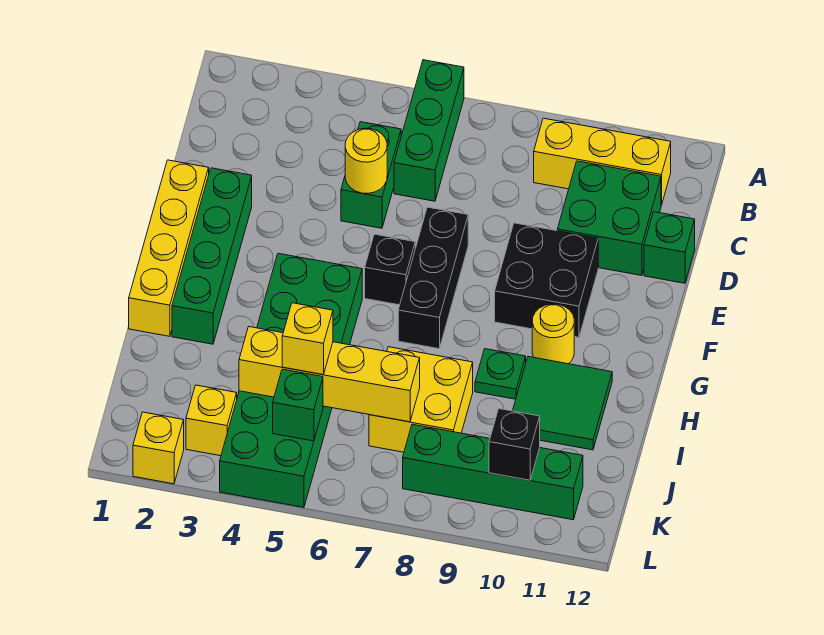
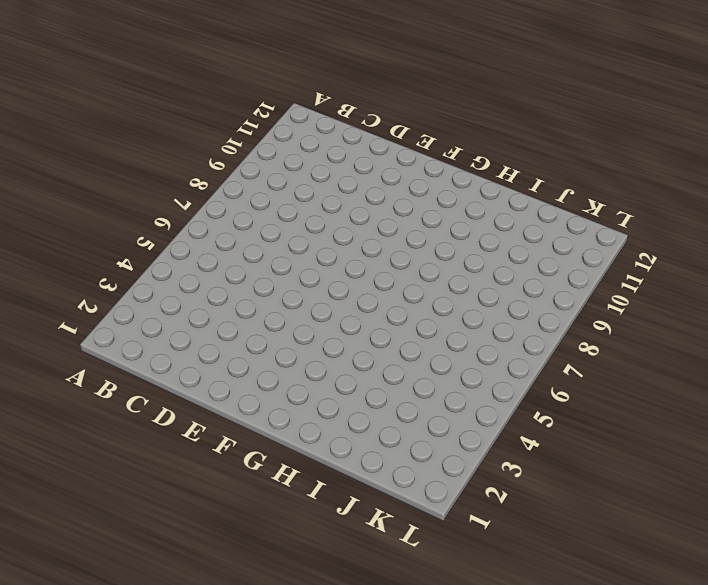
none -> green brick A6:C6 level 1
none -> yellow brick B9:B11 level 1
none -> green brick C5:D5 level 1

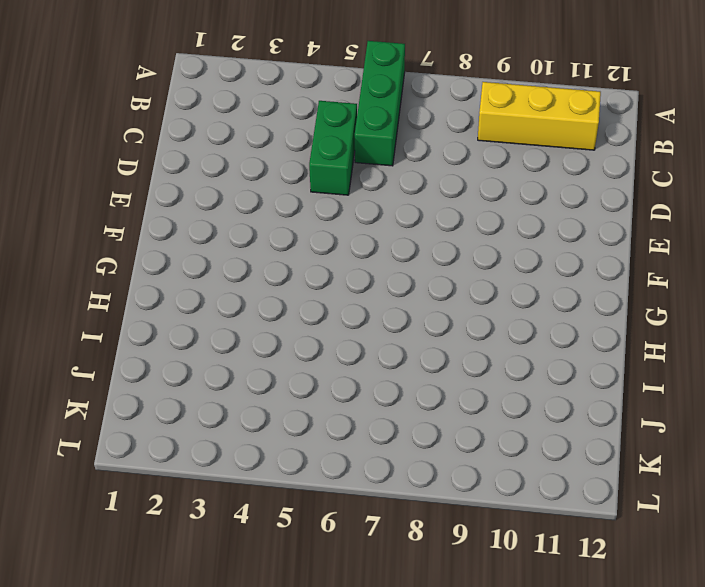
none -> green brick C10:D11 level 1
none -> green brick D12 level 1
none -> yellow brick E1:H1 level 1

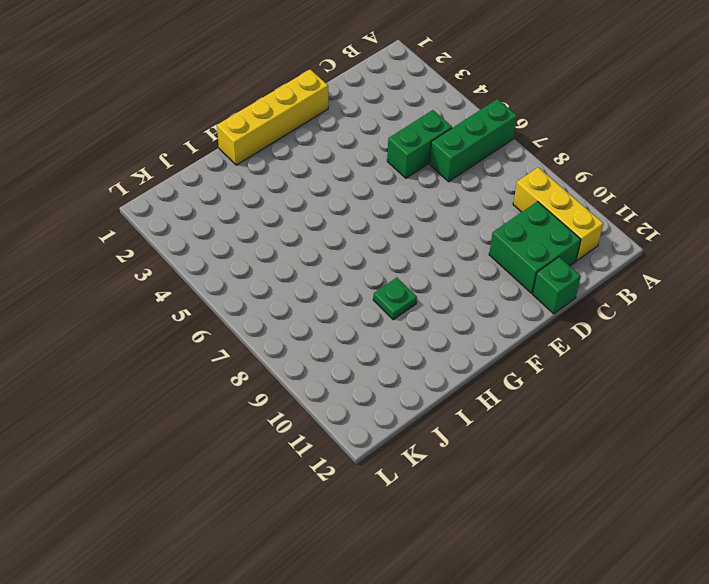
none -> green brick E2:H2 level 1
none -> black brick E7:G7 level 1
none -> black brick E9:F10 level 1

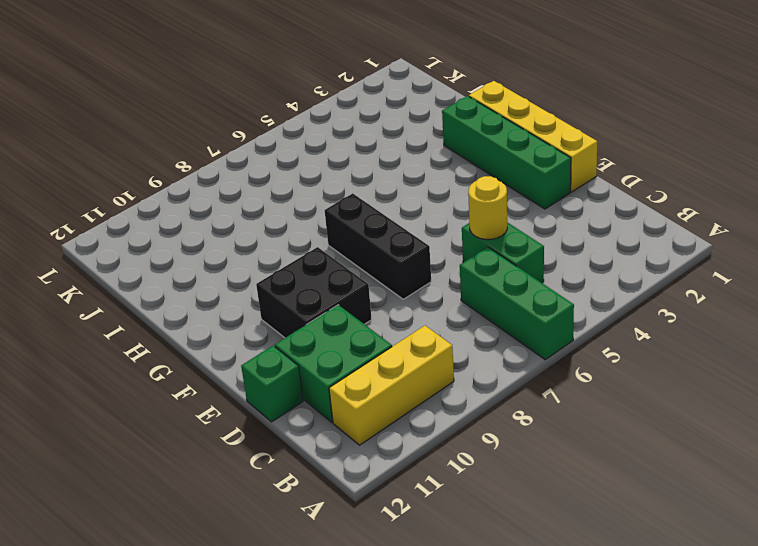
none -> black brick F6 level 1
none -> green brick G4:L5 level 1
none -> yellow round brick G10 level 1

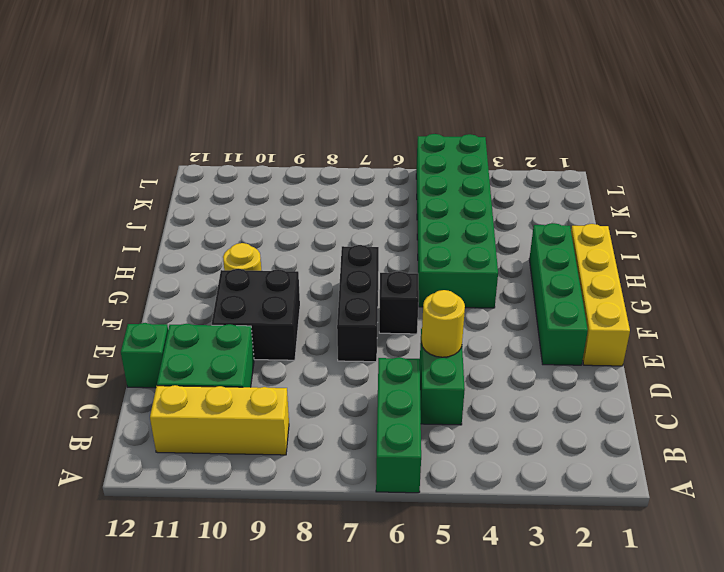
none -> green plate H9 level 1
none -> green tile H10:I11 level 1
none -> yellow brick I7:J8 level 1

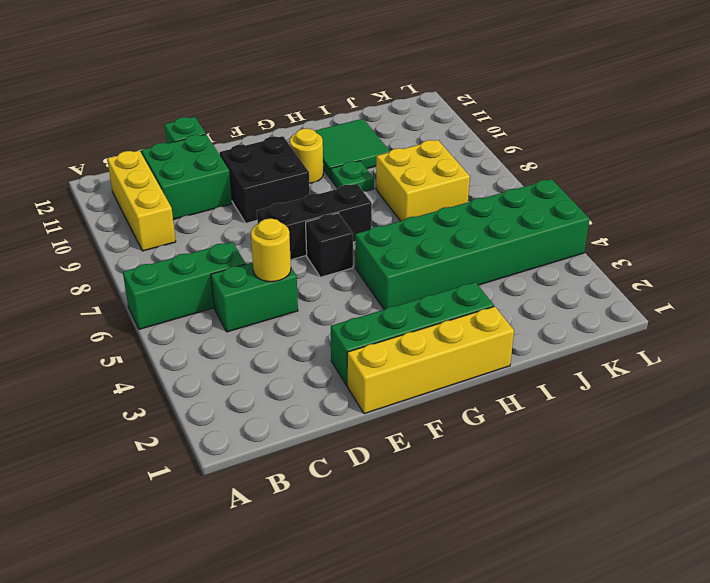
none -> yellow brick K3 level 1
none -> green brick K8:K11 level 1
none -> yellow brick L2 level 1

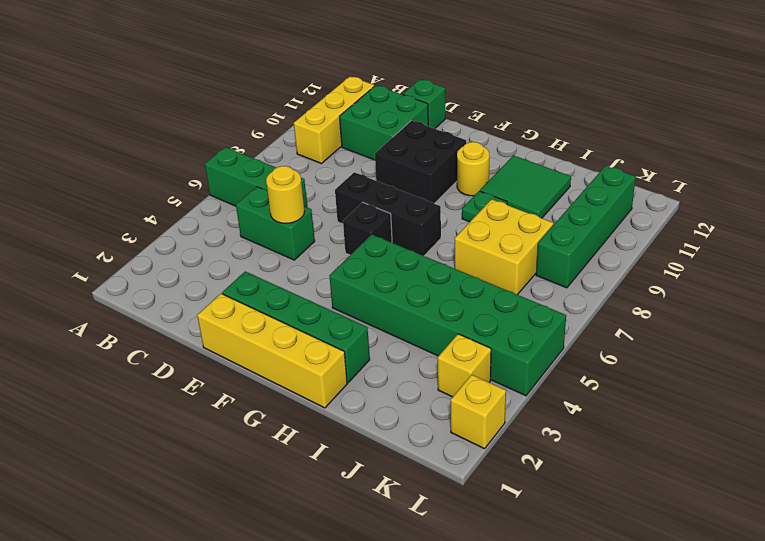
none -> yellow brick J4:J7 level 2
none -> green brick K5 level 2
none -> black brick K10 level 2

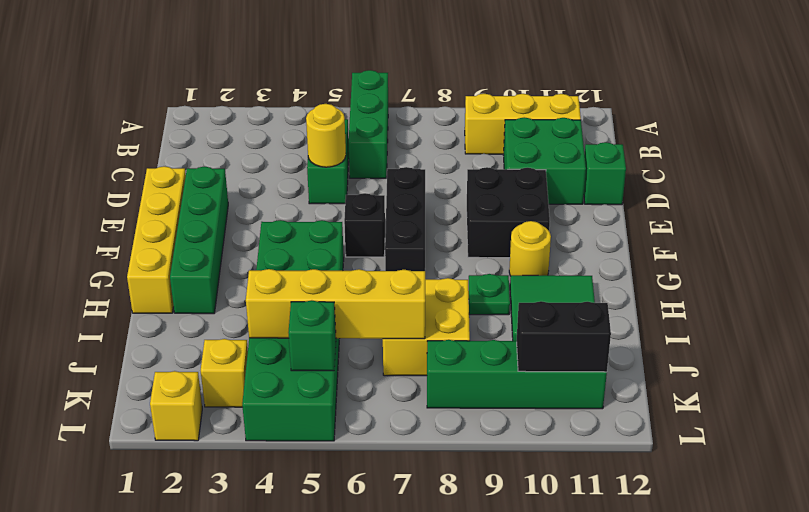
black brick K10:K11 level 2 -> black brick K10 level 2
none -> yellow brick J5 level 3

